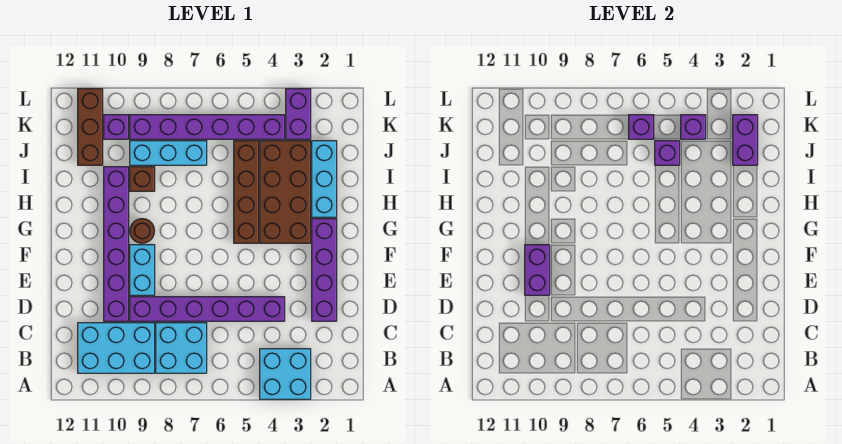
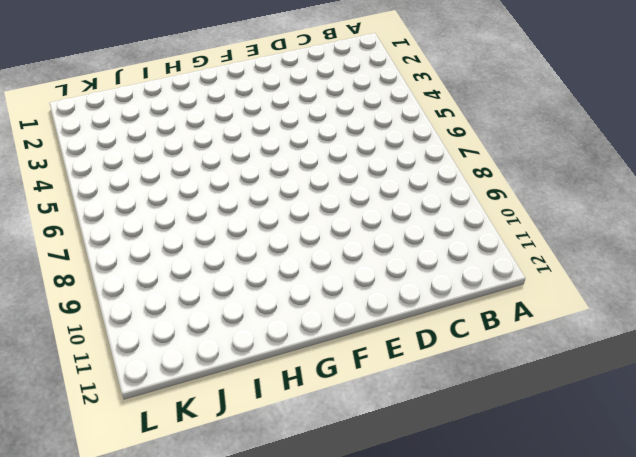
none -> cyan brick A3:B4 level 1
none -> cyan brick B7:C8 level 1
none -> cyan brick B9:C11 level 1

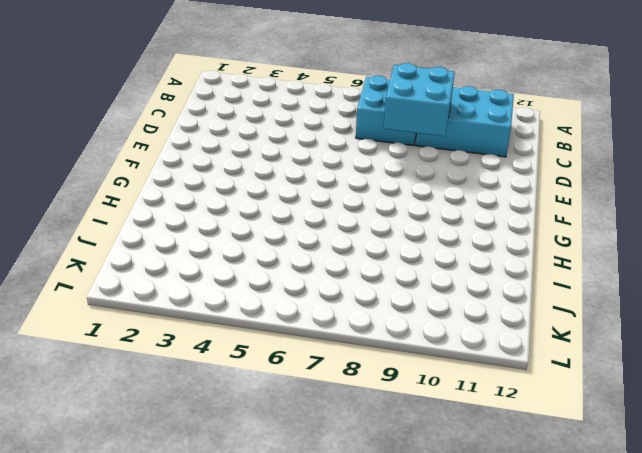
cyan brick C8:D9 level 2 -> cyan brick A3:B4 level 1
none -> purple brick D2:G2 level 1
none -> purple brick D4:D9 level 1
none -> purple brick D10:I10 level 1

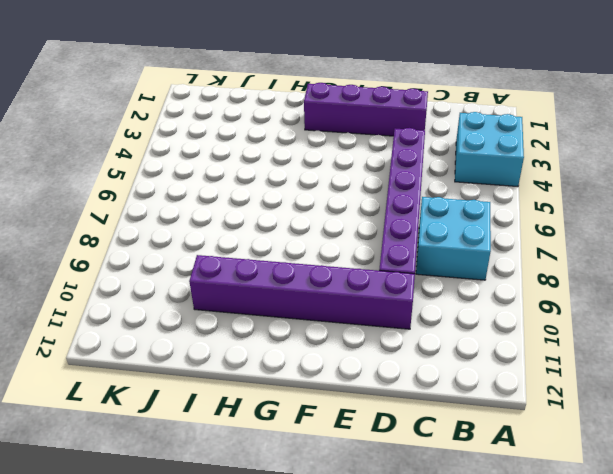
none -> cyan brick B9:C11 level 1
none -> cyan brick E9:F9 level 1
none -> brown brick G3:J4 level 1

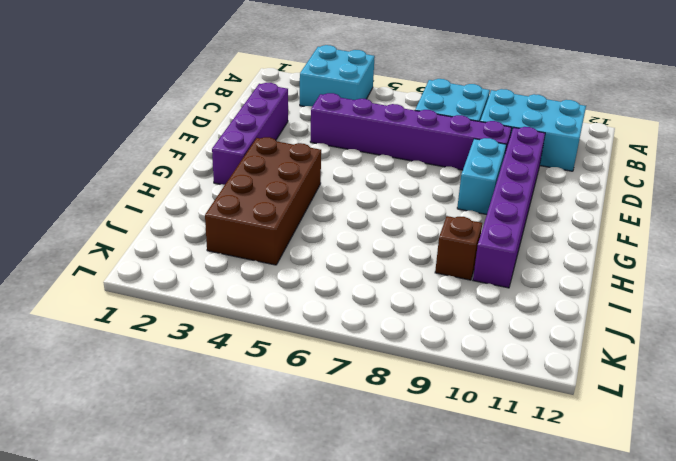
none -> brown brick G5:J5 level 1
none -> brown round brick G9 level 1
none -> cyan brick H2:J2 level 1

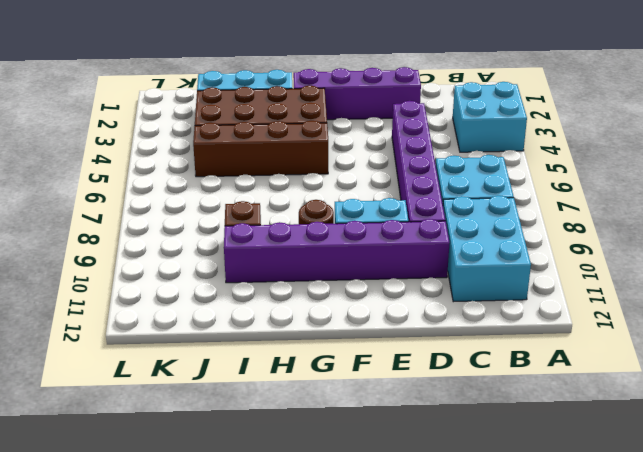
none -> cyan brick J7:J9 level 1
none -> brown brick J11:L11 level 1
none -> purple brick K3:L3 level 1

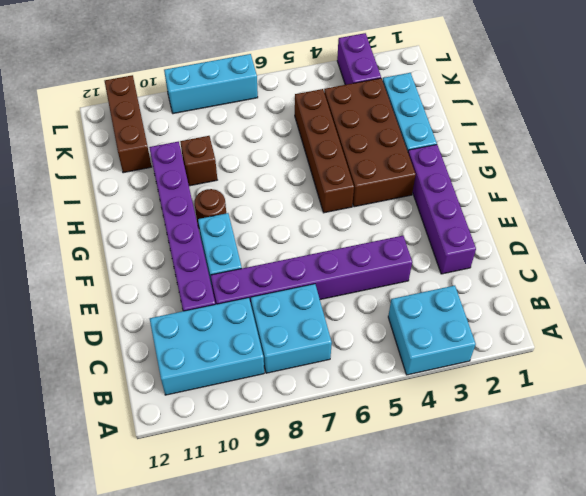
cyan brick L7:L9 level 1 -> cyan brick J7:J9 level 1
none -> purple brick K4:K9 level 1
none -> purple brick K10 level 1
none -> purple brick E10:F10 level 2

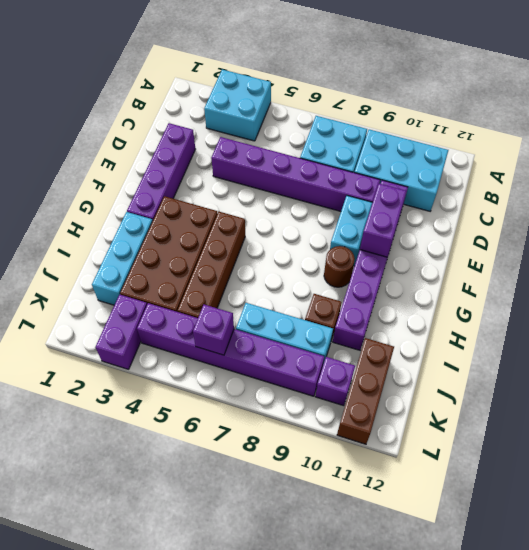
none -> purple brick J2:K2 level 2
none -> purple brick J5 level 2
none -> purple brick K4 level 2

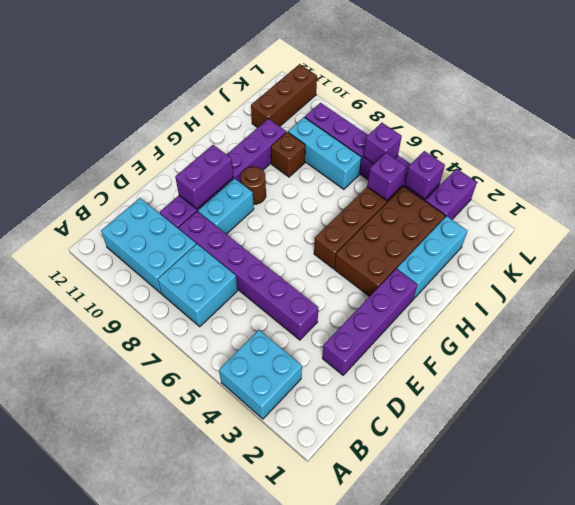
none -> purple brick K10 level 1
none -> purple brick J2:K2 level 2

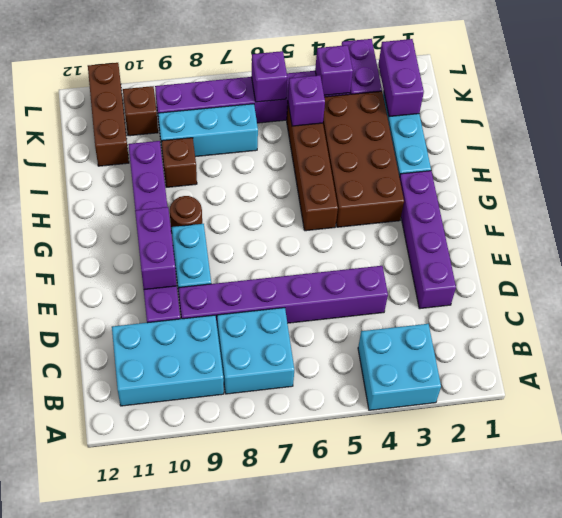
brown brick K10 level 1 -> purple brick K10 level 1

